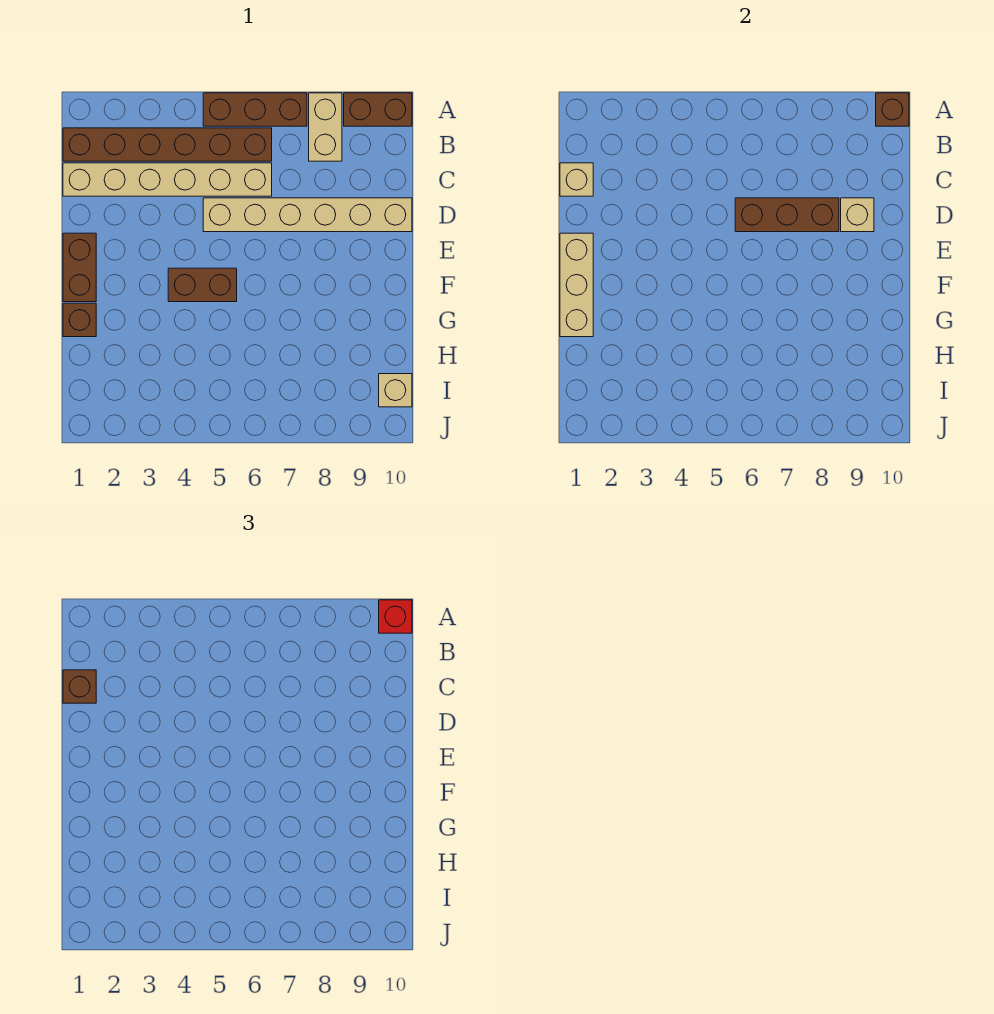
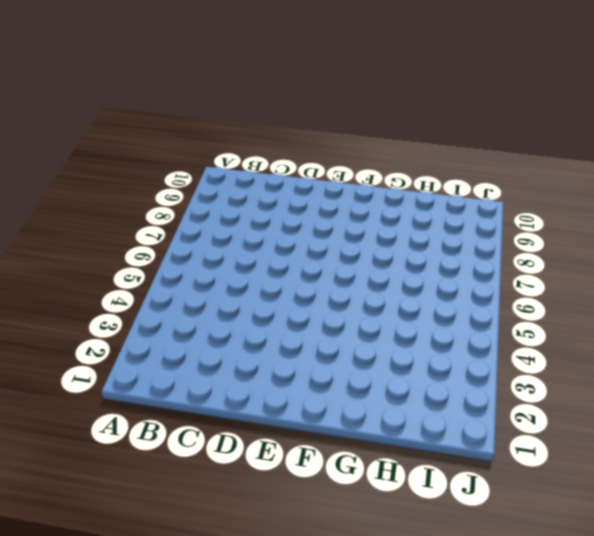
none -> brown brick A5:A7 level 1
none -> tan brick A8:B8 level 1
none -> brown brick A9:A10 level 1

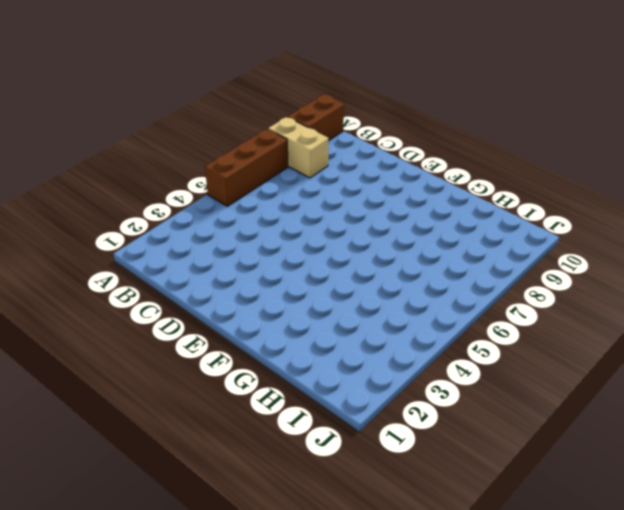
none -> brown brick B1:B6 level 1
none -> tan brick C1:C6 level 1
none -> tan brick D5:D10 level 1

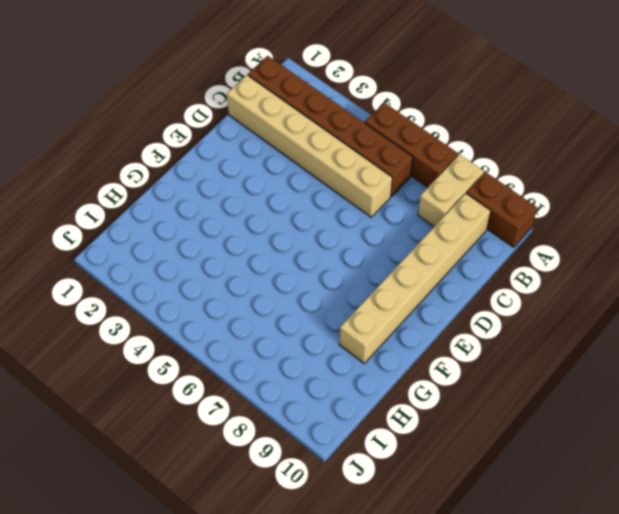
tan brick B9:G9 level 1 -> tan brick D5:D10 level 1
none -> brown brick E1:F1 level 1
none -> brown brick F4:F5 level 1
none -> brown brick G1 level 1

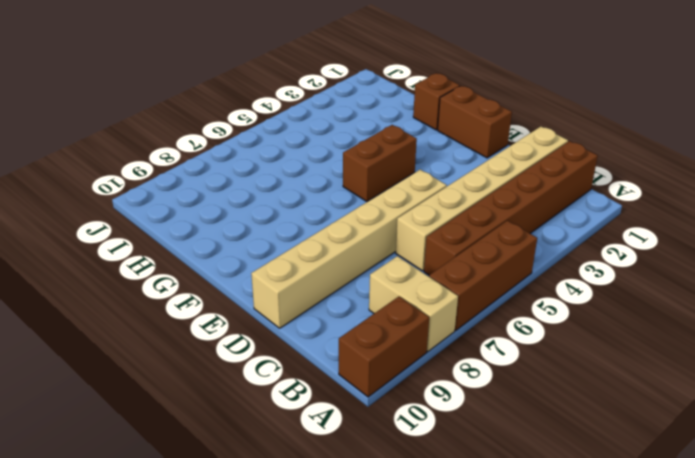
none -> tan brick I10 level 1
none -> brown brick A10 level 2
none -> tan brick C1 level 2

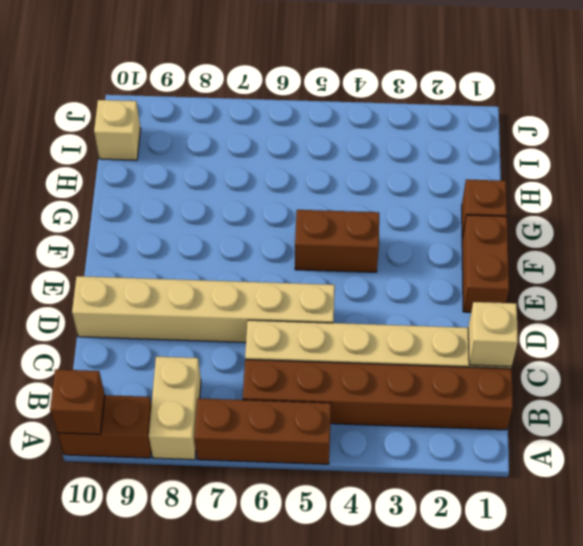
none -> brown brick D6:D8 level 2
none -> tan brick D9 level 2
none -> tan brick E1:G1 level 2

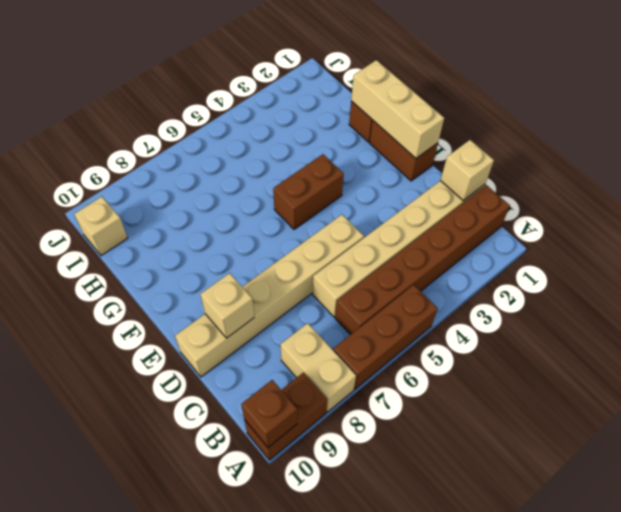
none -> brown brick D6:D8 level 2
none -> red brick A10 level 3
none -> brown brick C1 level 3

